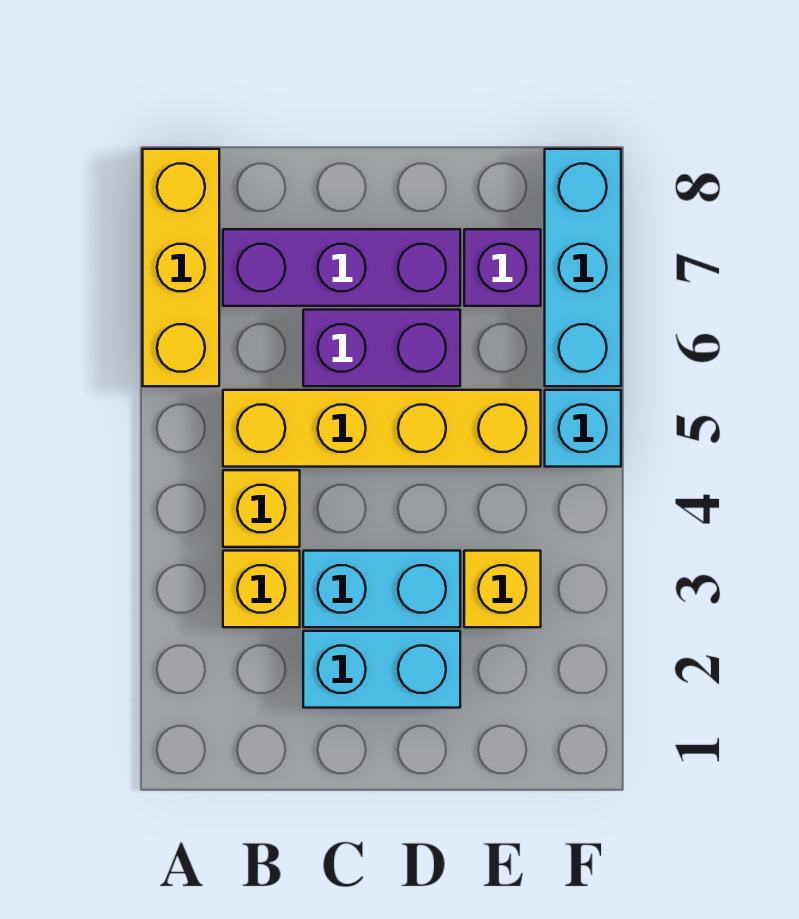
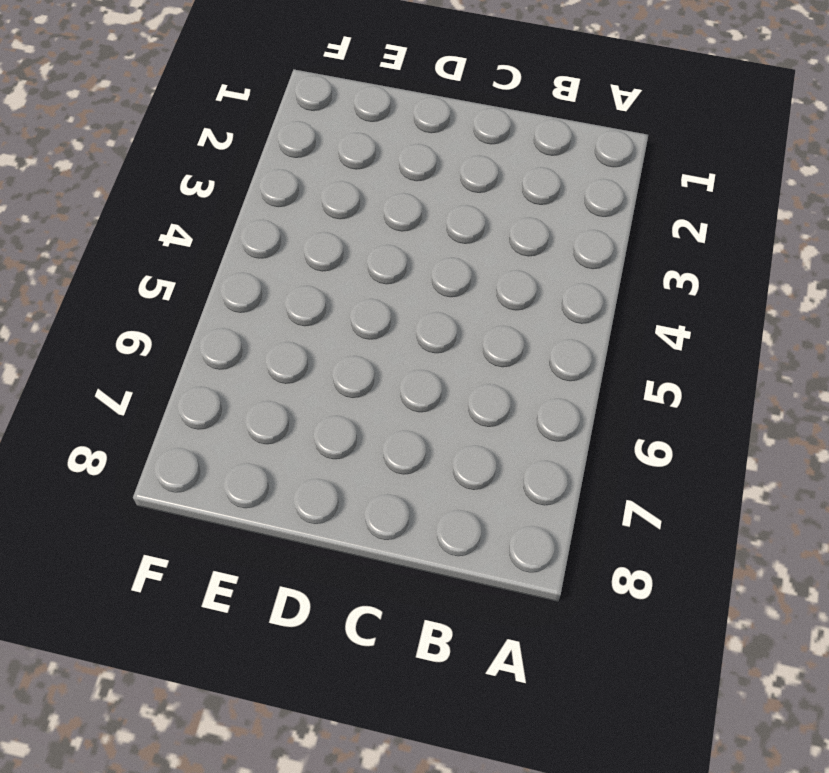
none -> yellow brick A6:A8 level 1
none -> yellow brick B3 level 1
none -> yellow brick B4 level 1

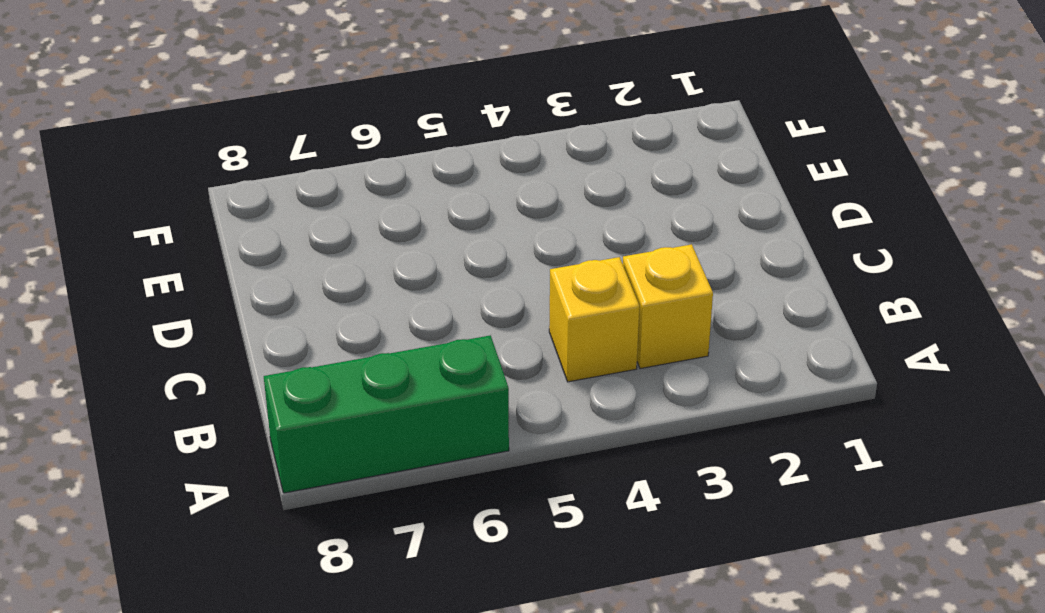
green brick A6:A8 level 1 -> yellow brick A6:A8 level 1
none -> yellow brick B5:E5 level 1
none -> purple brick B7:D7 level 1
none -> cyan brick C2:D2 level 1

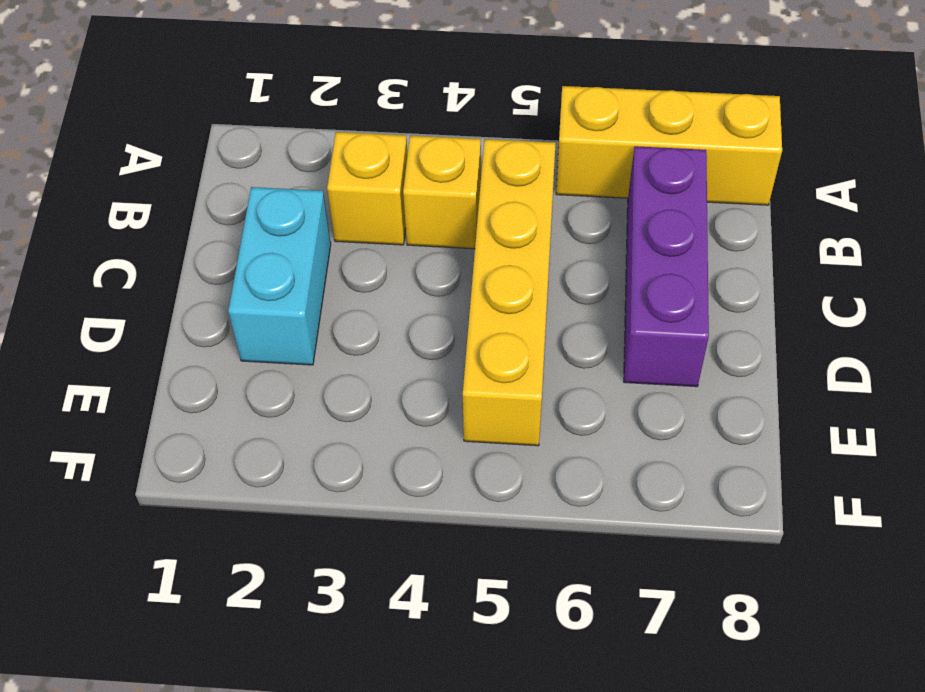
none -> cyan brick C3:D3 level 1
none -> purple brick C6:D6 level 1
none -> yellow brick E3 level 1

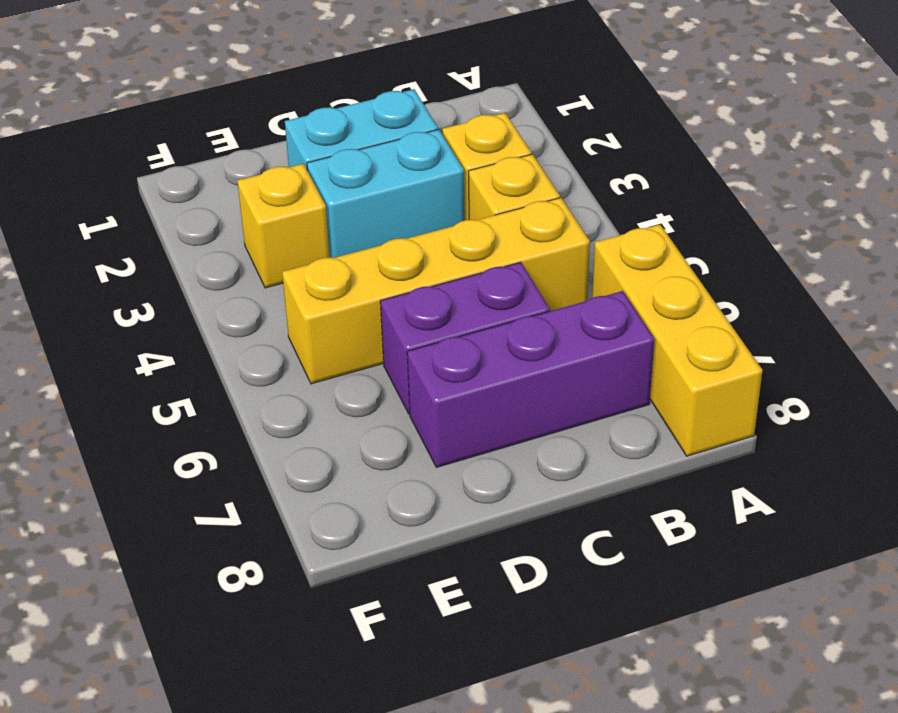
none -> purple brick E7 level 1
none -> cyan brick F5 level 1
none -> cyan brick F6:F8 level 1

